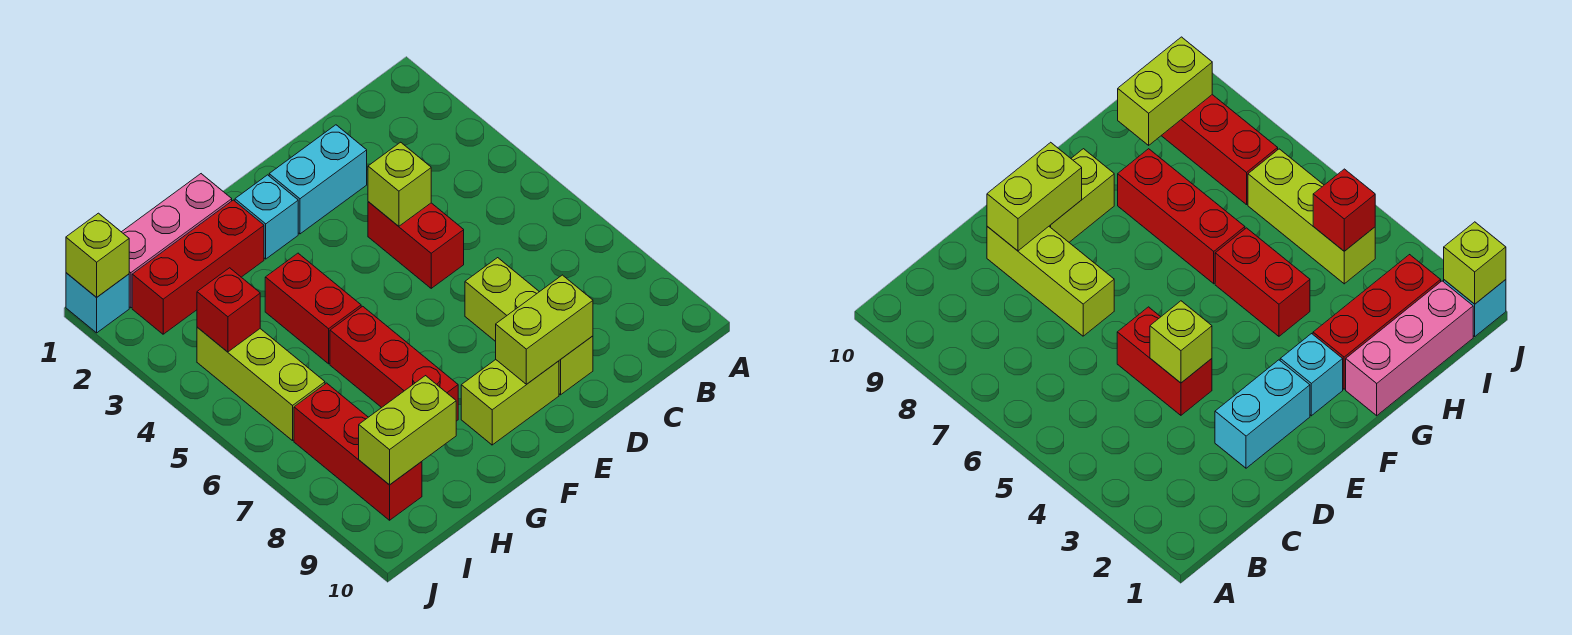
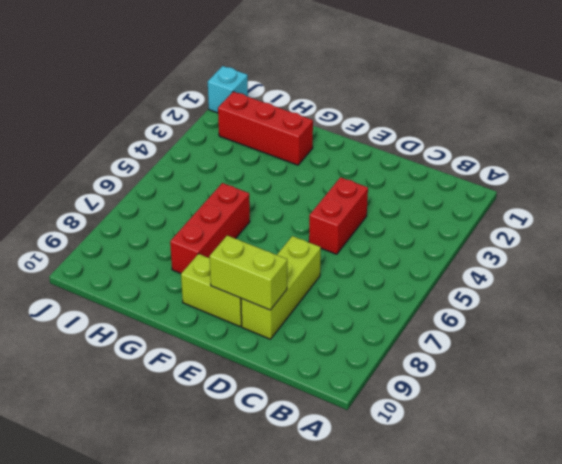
none -> cyan brick D2:E2 level 1
none -> cyan brick F2 level 1
none -> pink brick G1:I1 level 1

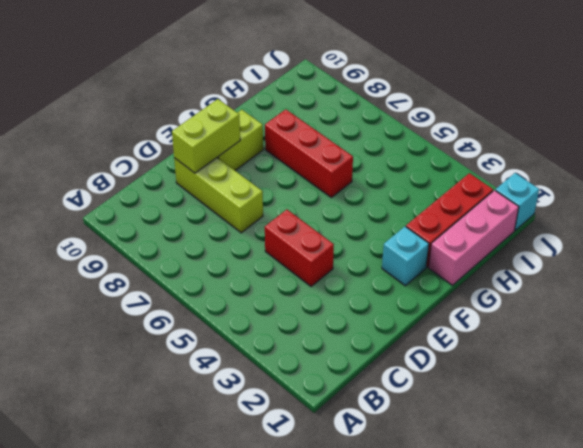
none -> cyan brick D2:E2 level 1
none -> red brick G4:G5 level 1
none -> lime brick I4:I6 level 1

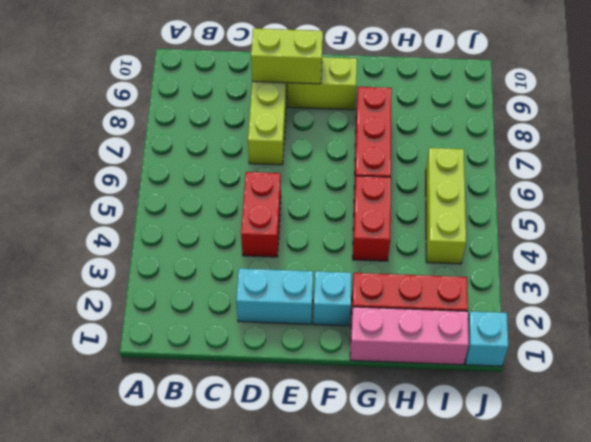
none -> red brick I7:I9 level 1
none -> lime brick D4 level 2
none -> lime brick H9:I9 level 2

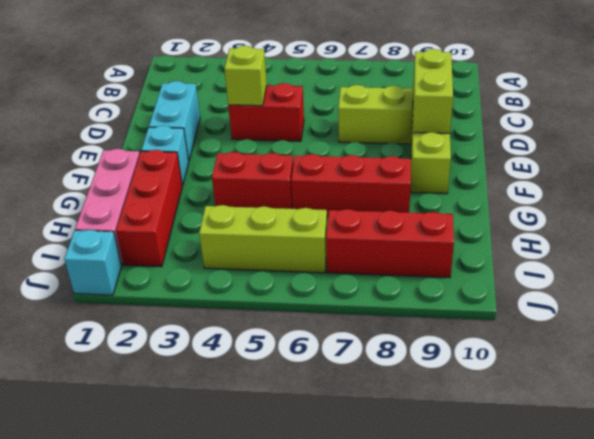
none -> lime brick H9:I9 level 2
none -> red brick I4 level 2
none -> lime brick J1 level 2

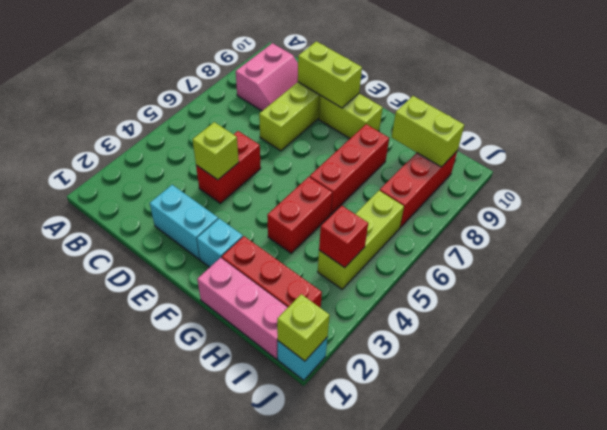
pink slope B8:C9 level 1 top B -> none

